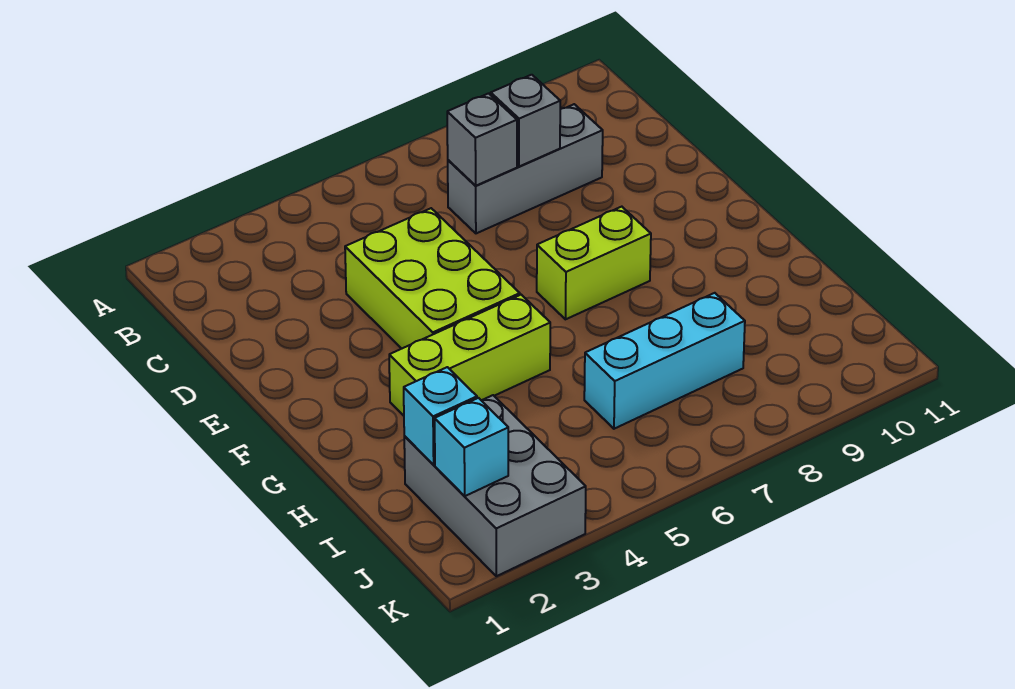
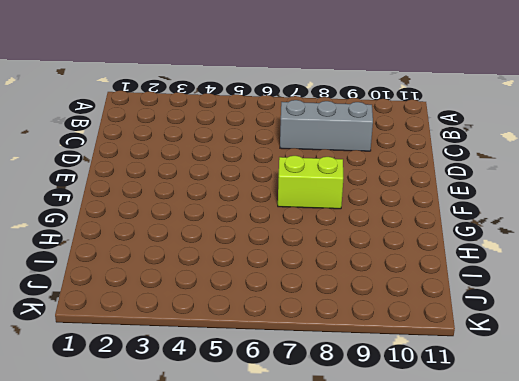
none -> lime brick D4:F5 level 1
none -> lime brick G3:G5 level 1

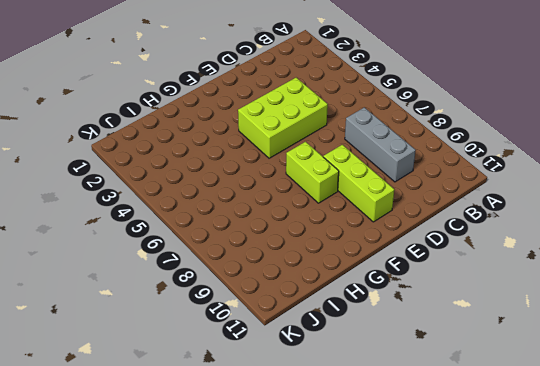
lime brick E8:E10 level 1 -> lime brick G3:G5 level 1
none -> grey brick I2:K3 level 1
none -> cyan brick I6:I8 level 1

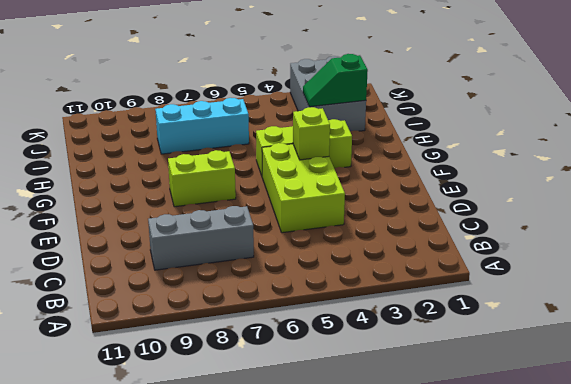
lime brick F4 level 2 -> none
green slope I2:I3 level 2 top 2 -> cyan brick I2 level 2
none -> grey brick C7 level 2
none -> grey brick C8 level 2

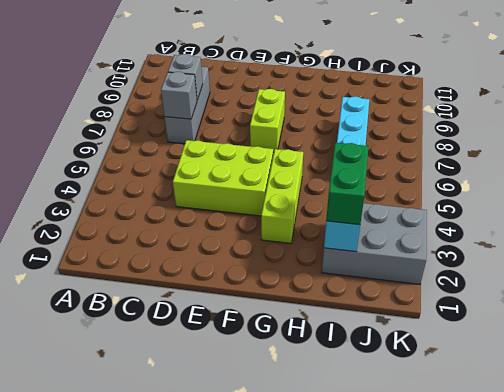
green brick I2:I3 level 3 -> none
none -> cyan brick J2 level 2

